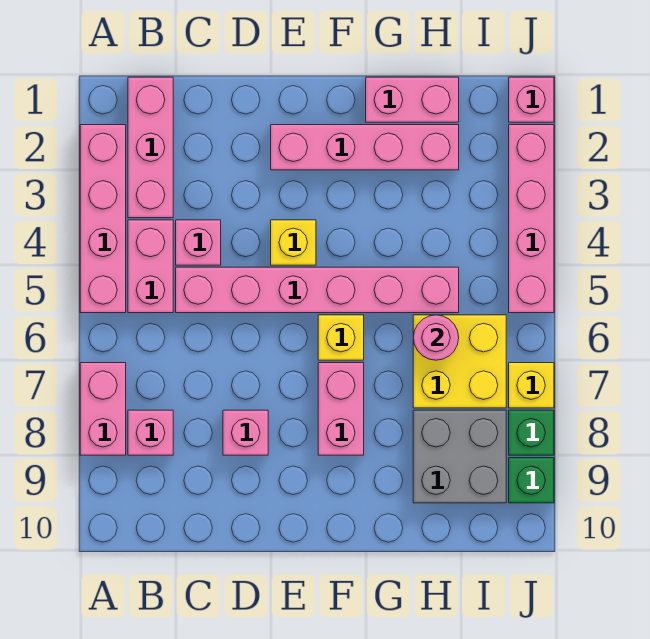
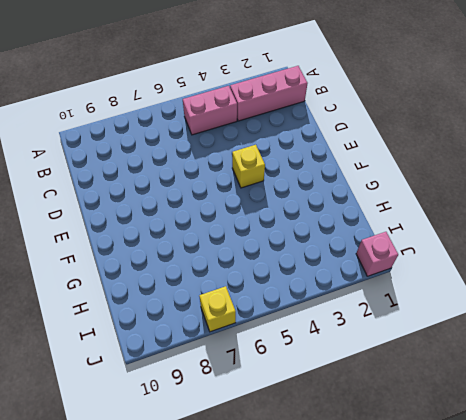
none -> pink brick A2:A5 level 1
none -> pink brick A7:A8 level 1
none -> pink brick B8 level 1

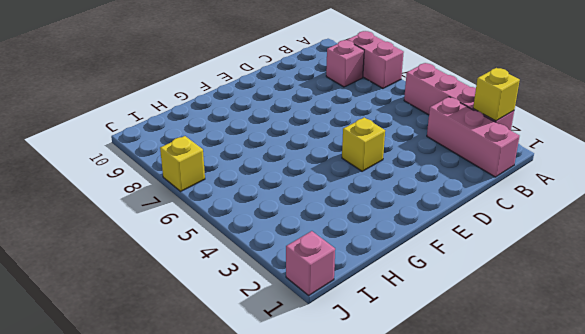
yellow brick A2 level 2 -> yellow brick F6 level 1
none -> pink brick B4:B5 level 1
none -> pink brick C4 level 1
none -> pink brick C5:H5 level 1

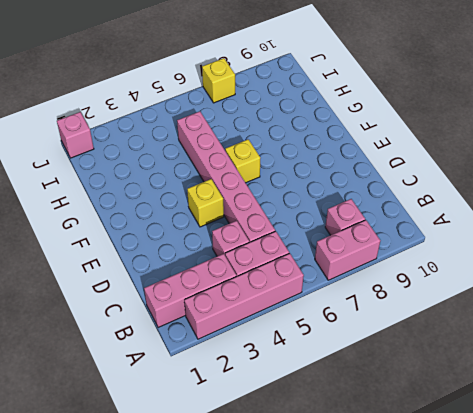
none -> pink brick D8 level 1
none -> pink brick E2:H2 level 1
none -> pink brick F7:F8 level 1

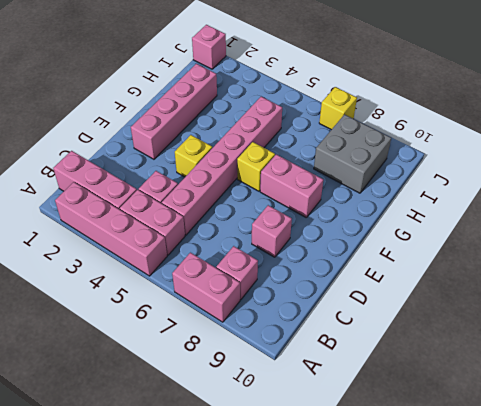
none -> pink brick G1:H1 level 1
none -> yellow brick H6:I7 level 1
none -> pink brick J2:J5 level 1

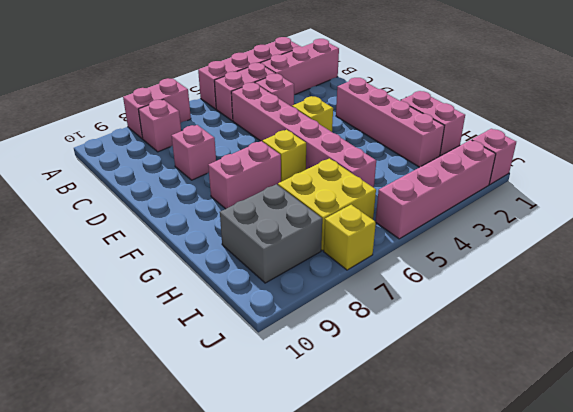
none -> green brick J8 level 1
none -> green brick J9 level 1
none -> pink round brick H6 level 2

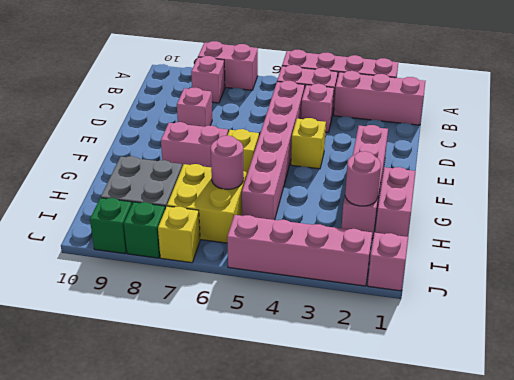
pink round brick H2 level 2 -> none

